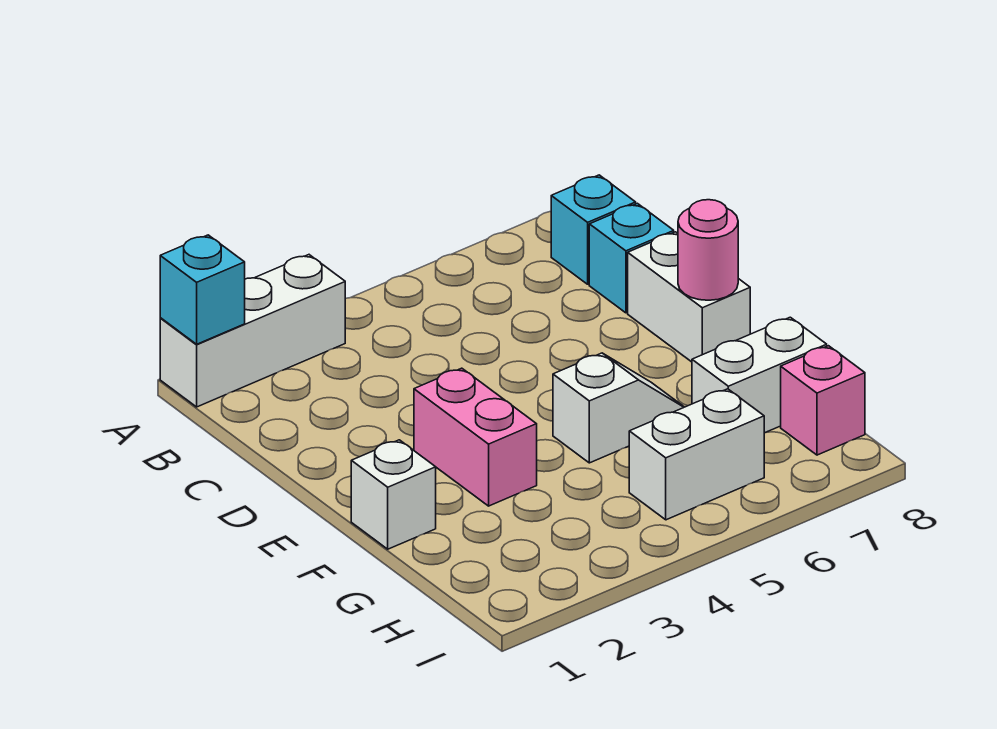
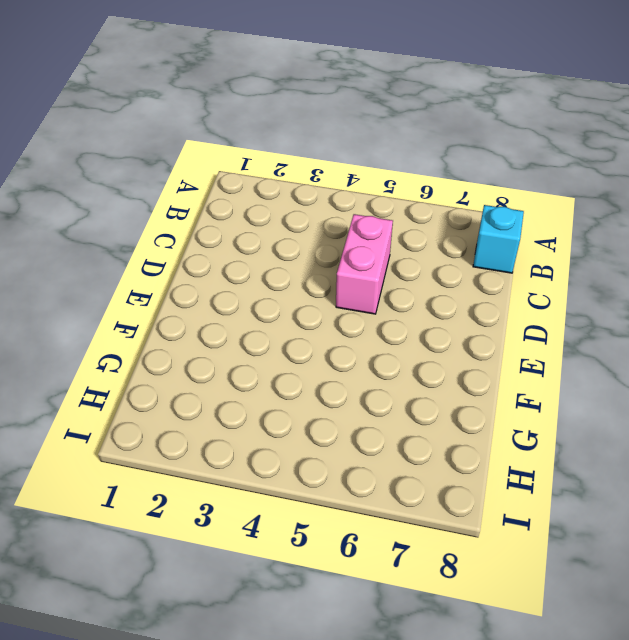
pink brick C5:D5 level 1 -> pink brick E3:F3 level 1
none -> white brick A1:A3 level 1
none -> cyan brick C8 level 1
none -> white brick D8:E8 level 1

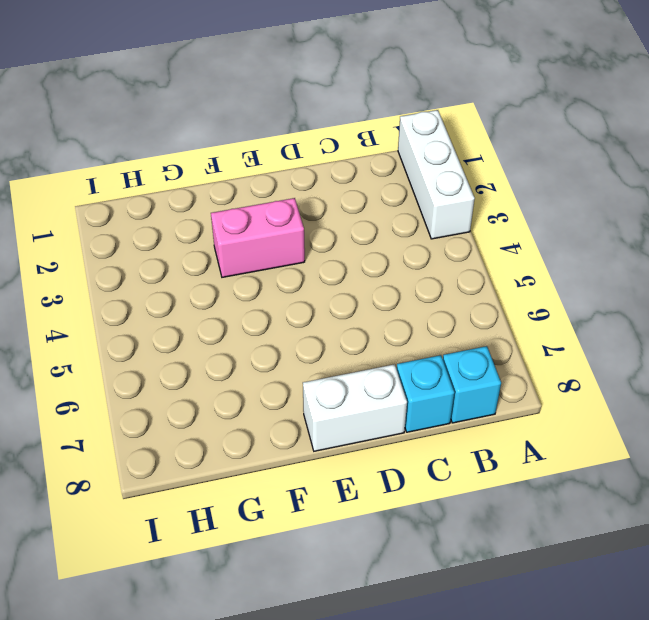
none -> white brick F1 level 1
none -> white slope F5:F6 level 1 top 5
none -> white brick G7:G8 level 1

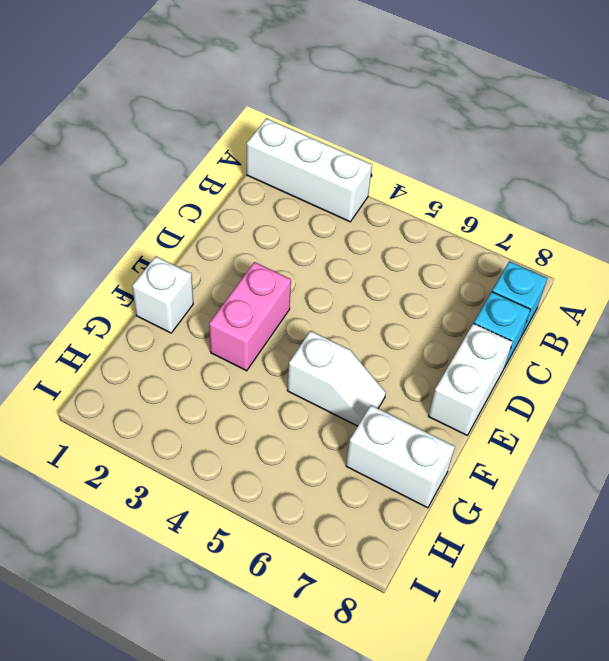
none -> white brick H5:H6 level 1
none -> pink brick H8 level 1
none -> cyan brick A1 level 2

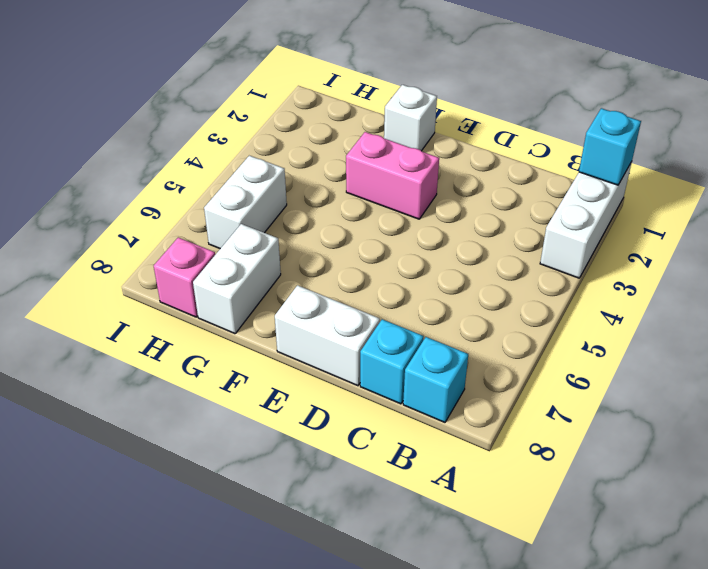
none -> white slope F5:F6 level 1 top 5
none -> pink round brick E8 level 2

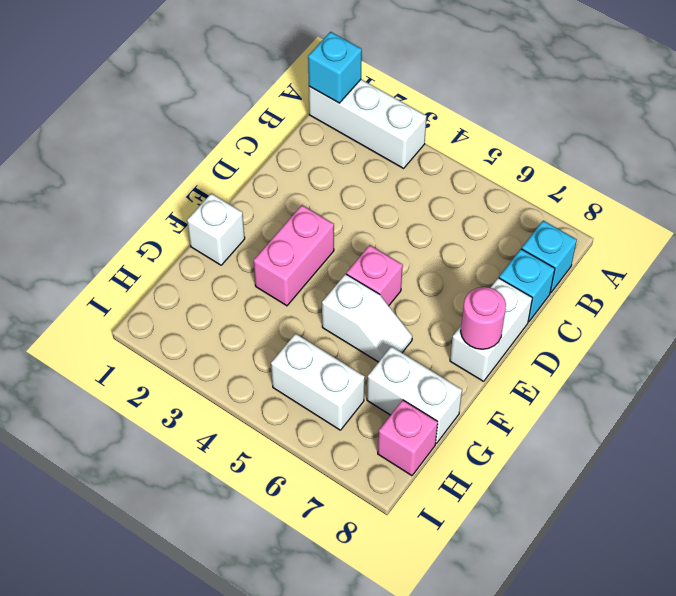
pink brick E5 level 1 -> none

